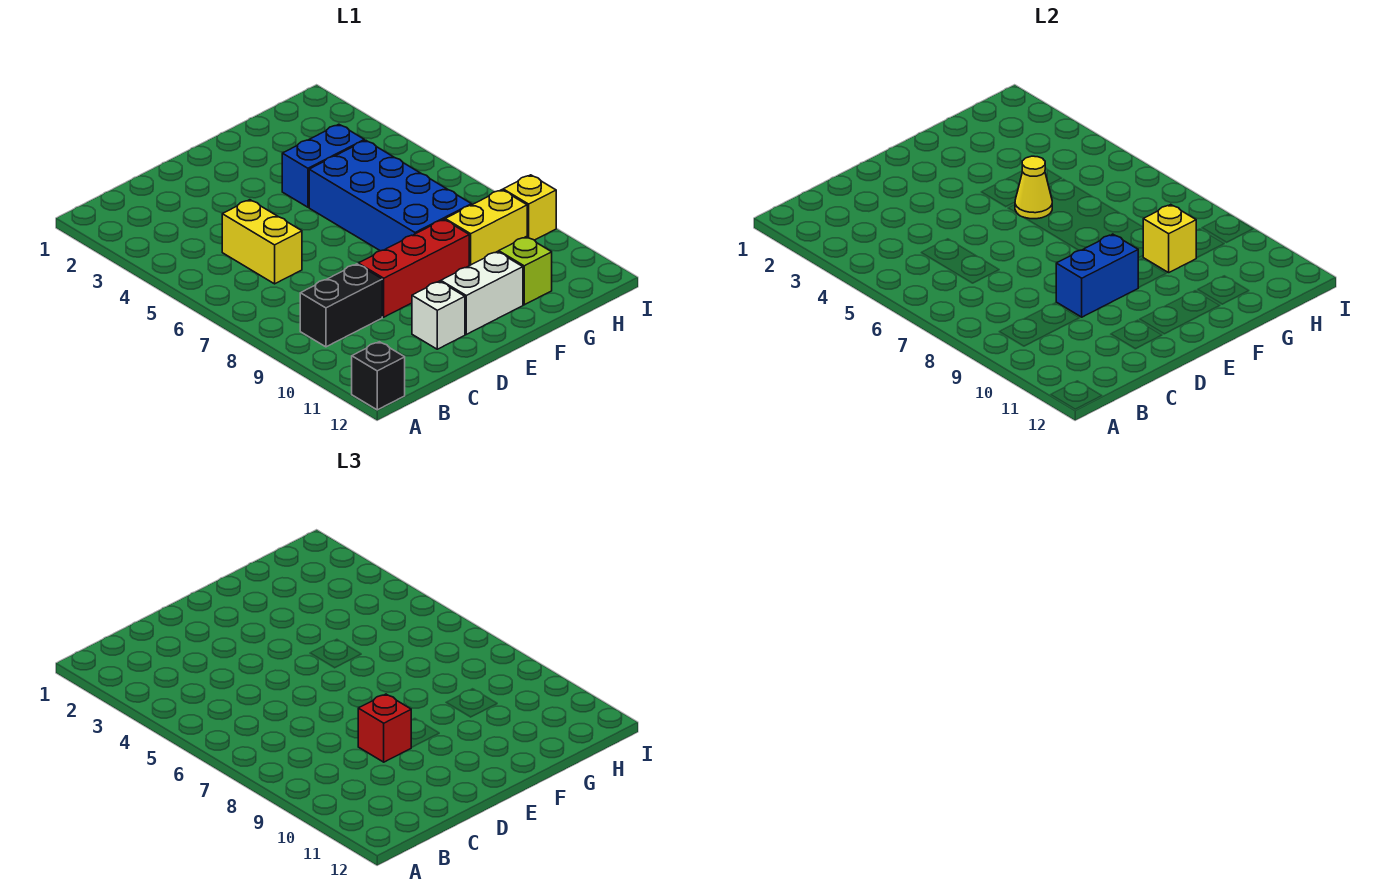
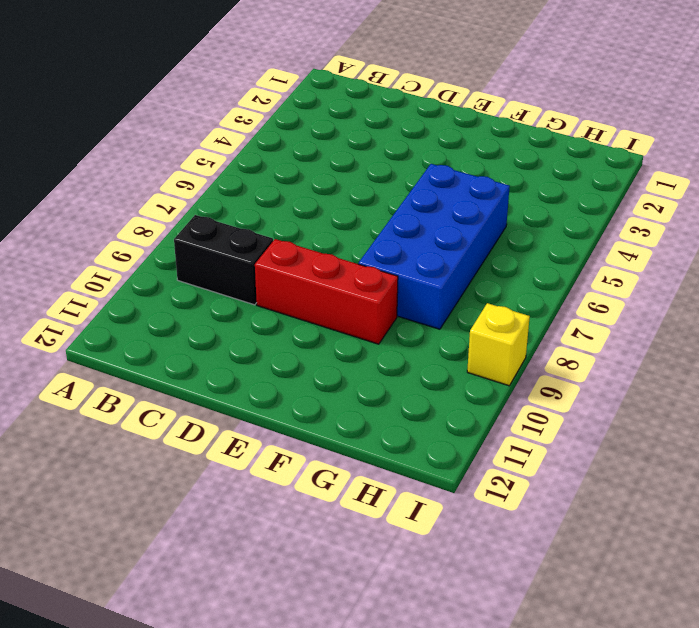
none -> black brick A12 level 1
none -> yellow brick C5:C6 level 1
none -> white brick D11 level 1

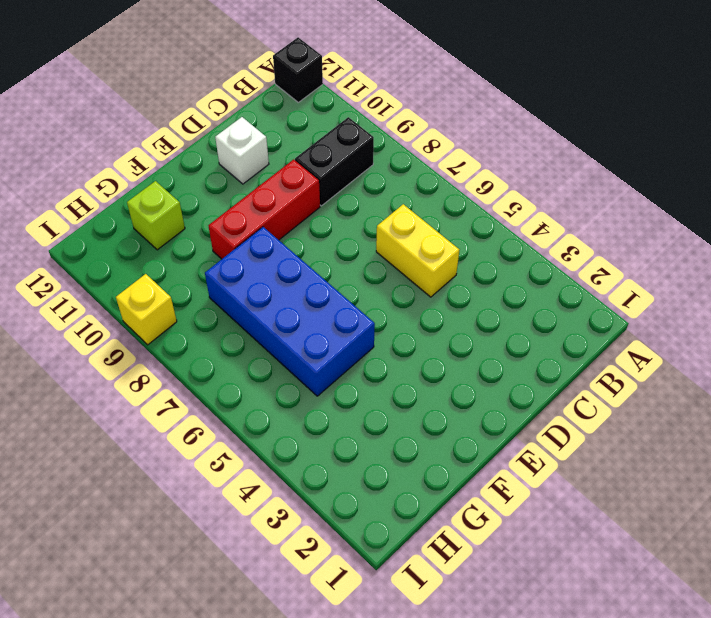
none -> white brick E11:F11 level 1
none -> blue brick F4:G4 level 1
none -> yellow brick G9:H9 level 1

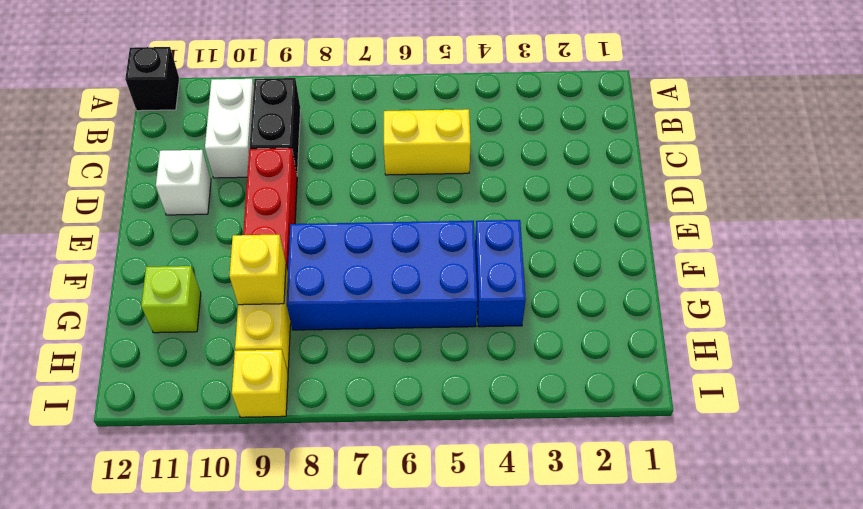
white brick B10:C10 level 1 -> white brick E11:F11 level 1
none -> blue brick D9:E9 level 2
none -> yellow cone F5 level 2
none -> red brick D9 level 3

